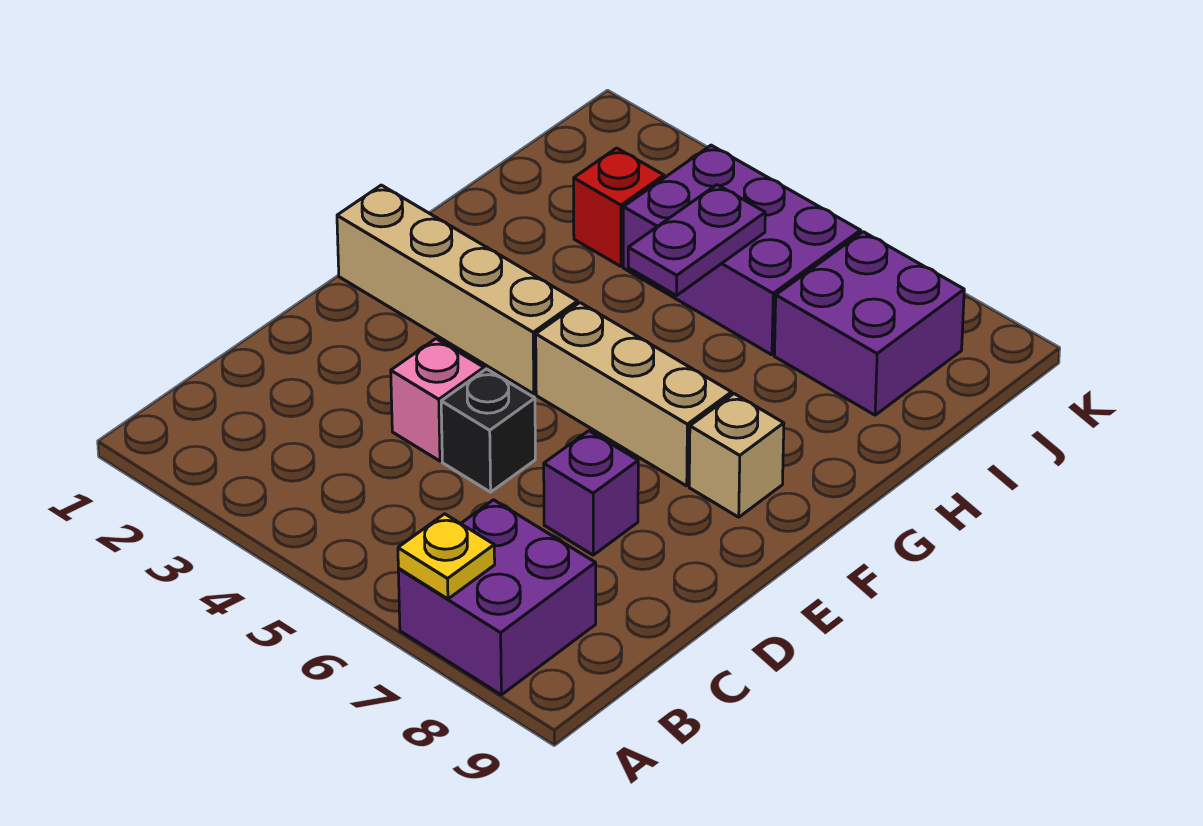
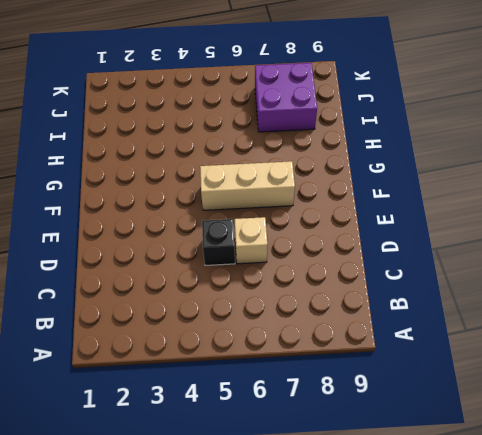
tan brick D6 level 1 -> tan brick F8 level 1
none -> purple brick A7:B8 level 1
none -> pink brick D4 level 1
none -> purple brick D7 level 1

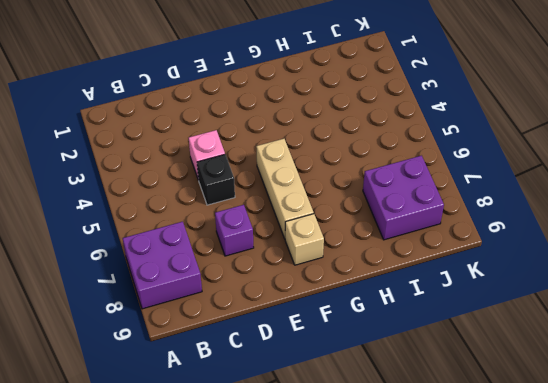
none -> tan brick F1:F4 level 1
none -> red brick I3 level 1
none -> purple brick I4:J6 level 1

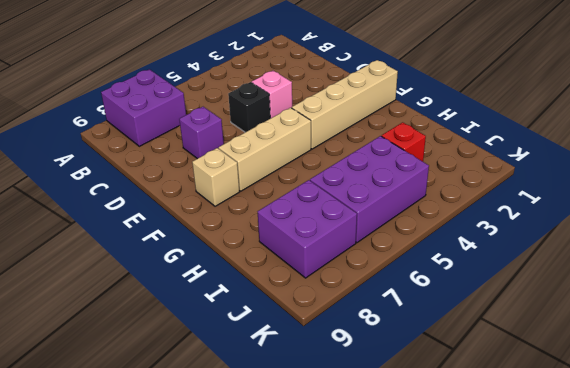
none -> yellow plate A7 level 2
none -> purple plate H5:I5 level 2

